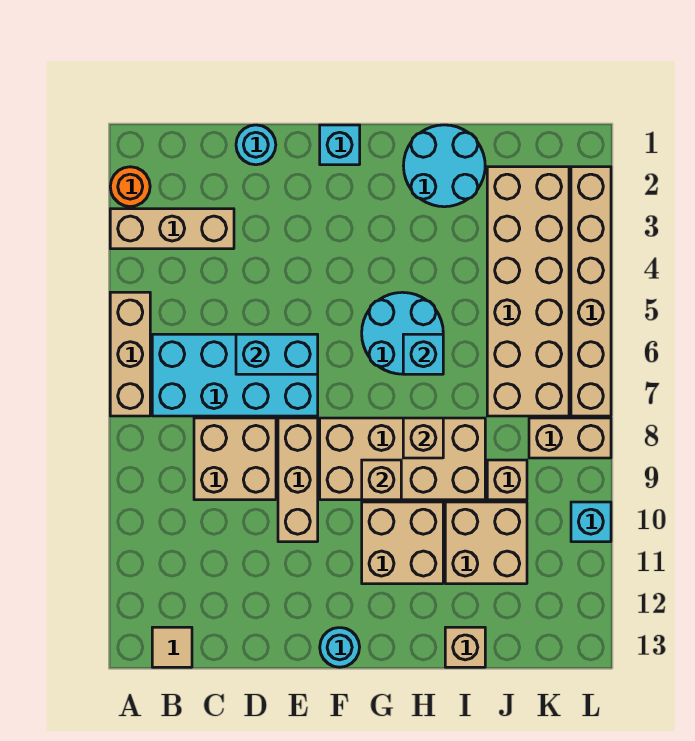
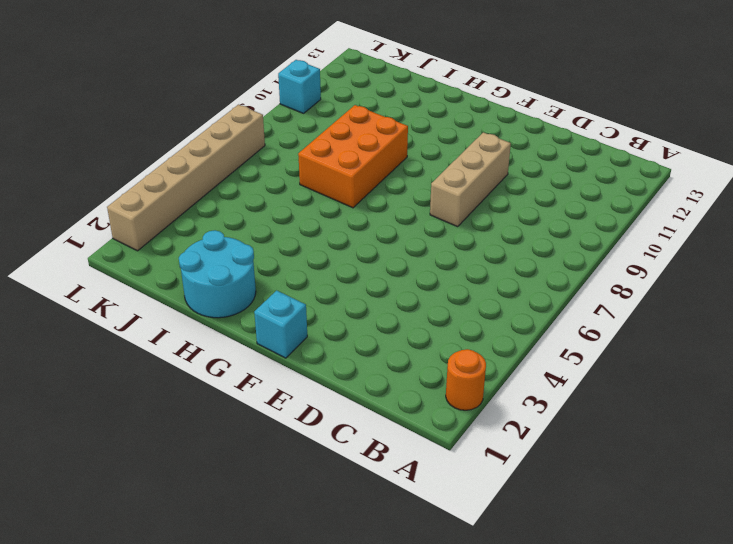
orange brick H7:I9 level 1 -> tan brick F8:I9 level 1
none -> tan brick A3:C3 level 1
none -> tan brick A5:A7 level 1
none -> cyan brick B6:E7 level 1

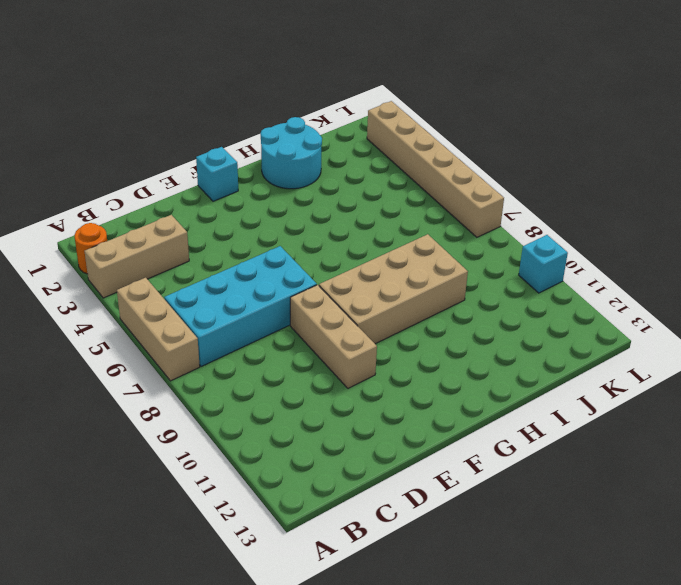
none -> tan tile B13 level 1
none -> tan brick C8:D9 level 1
none -> cyan round brick D1 level 1

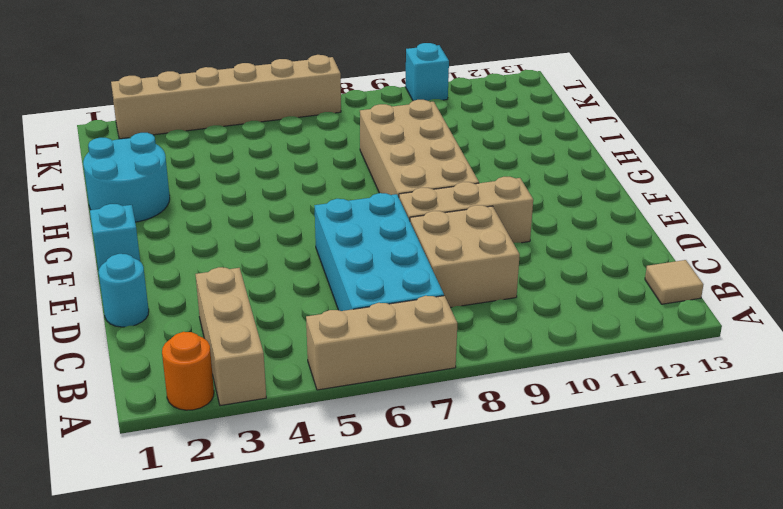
none -> cyan round brick F13 level 1
none -> cyan round brick G5:H6 level 1
none -> tan brick G10:H11 level 1

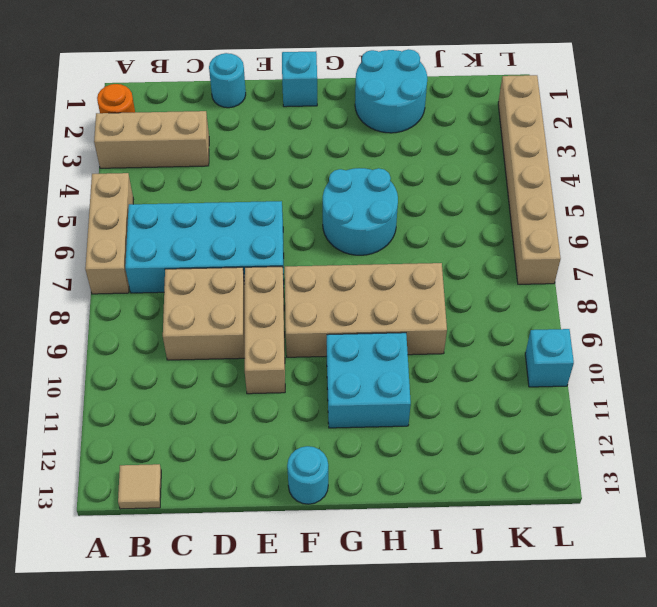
cyan brick G10:H11 level 1 -> tan brick G10:H11 level 1
none -> tan brick I10:J11 level 1
none -> tan brick I13 level 1
none -> tan brick J2:K7 level 1

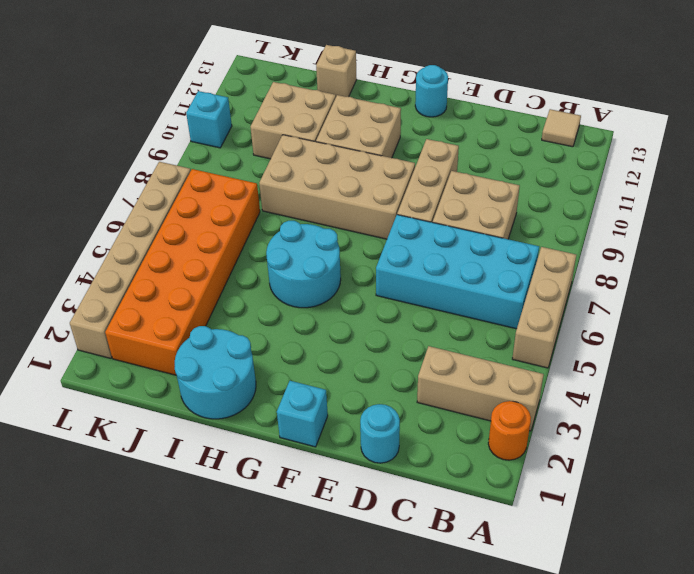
orange brick J2:K7 level 1 -> tan brick J2:K7 level 1
none -> tan brick J9 level 1
none -> tan brick K8:L8 level 1
none -> cyan brick D6:E6 level 2

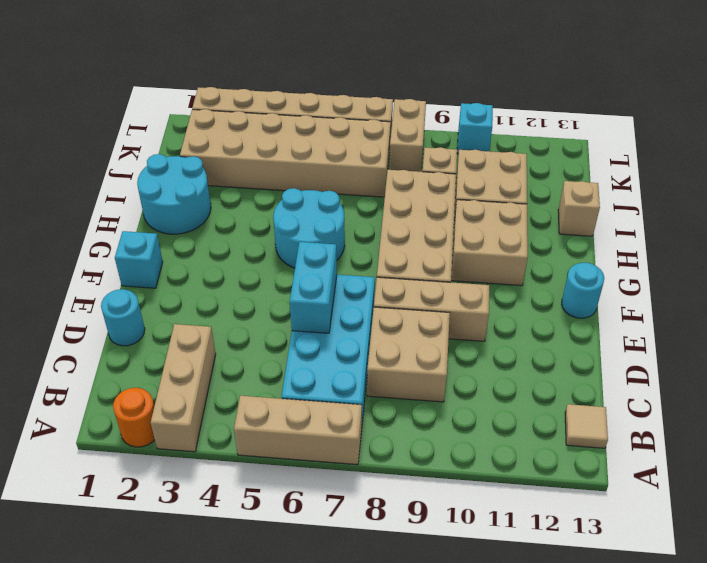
none -> tan brick G9 level 2
none -> cyan brick H6 level 2
none -> tan brick H8 level 2

